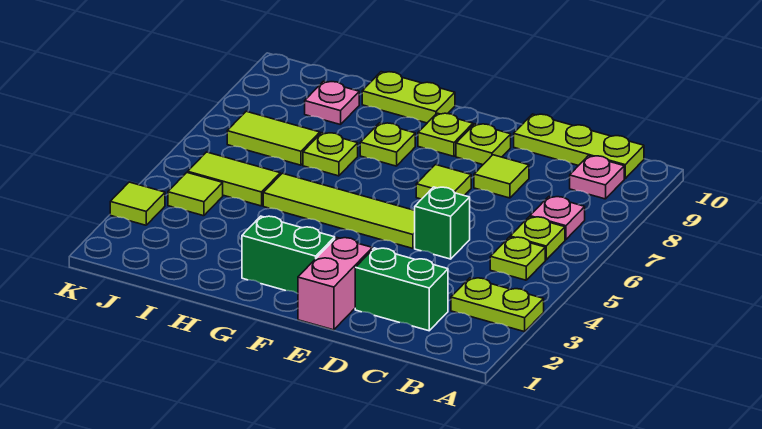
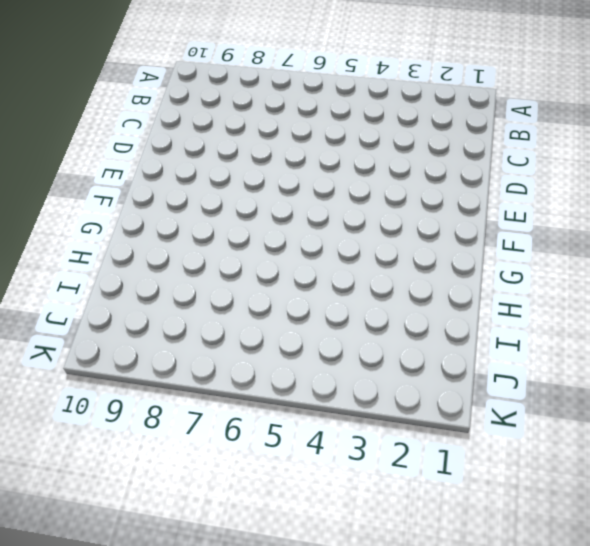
none -> lime plate A3:B3 level 1
none -> lime plate B5 level 1
none -> lime plate B6 level 1

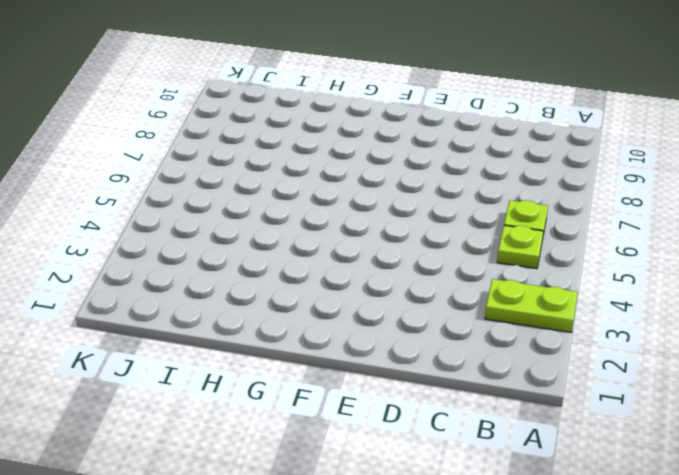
none -> pink plate B7 level 1
none -> pink plate B9 level 1
none -> lime plate B10:D10 level 1

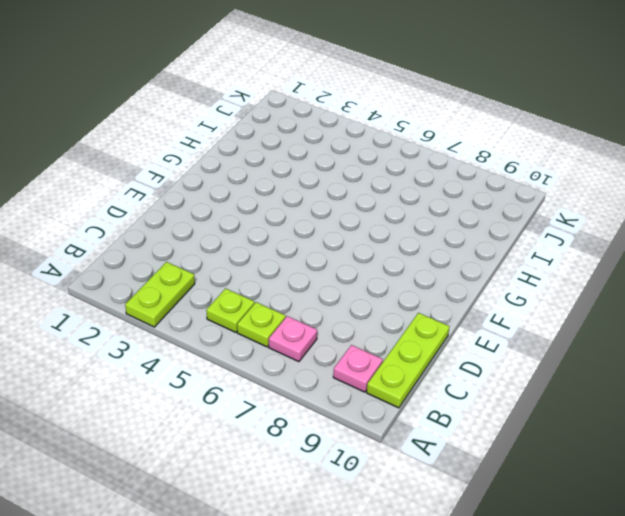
none -> green brick C2:D2 level 1
none -> green brick D5 level 1
none -> lime tile D8 level 1

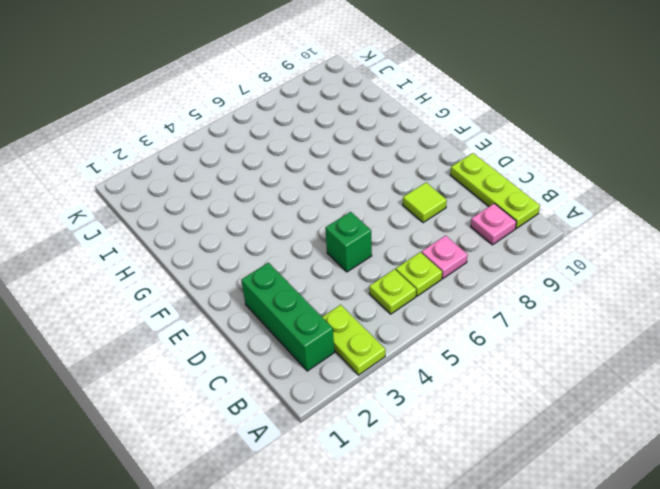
green brick B2:D2 level 1 -> green brick C2:D2 level 1
none -> pink brick E1:E2 level 1
none -> lime tile E5:H5 level 1
none -> lime tile E7 level 1

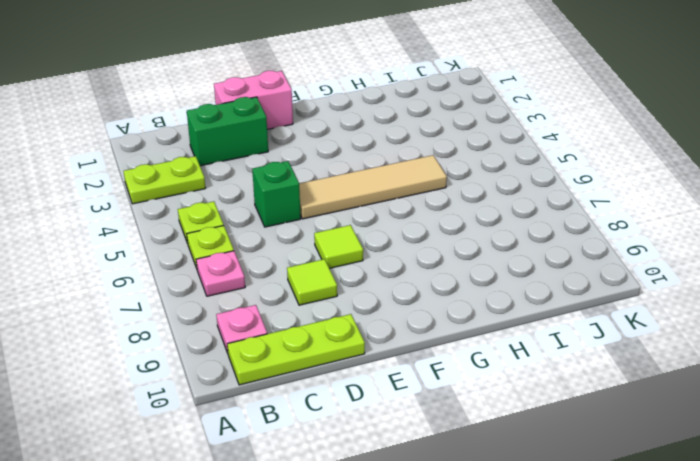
pink brick D1:E1 level 1 -> pink brick E1:E2 level 1
tan tile E5:H5 level 1 -> lime tile E5:H5 level 1
none -> lime plate E9 level 1
none -> green brick F2:G2 level 1
none -> lime plate F9 level 1

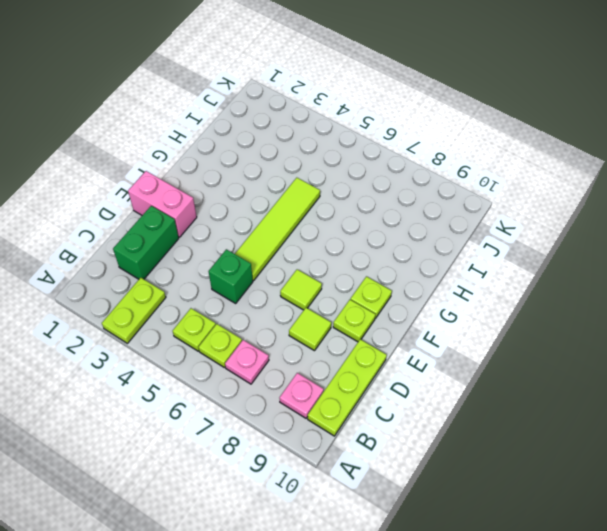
none -> green brick F2:G2 level 1
none -> lime plate G8 level 1
none -> lime plate G10:H10 level 1

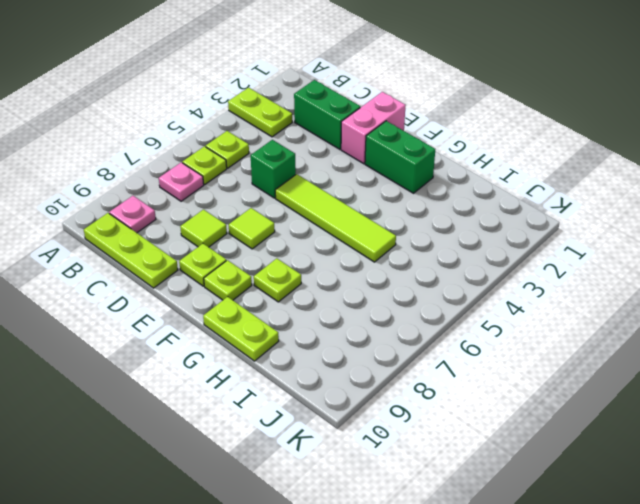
none -> lime plate H7 level 1
none -> lime tile I5:J5 level 1
none -> lime tile I7:J7 level 1

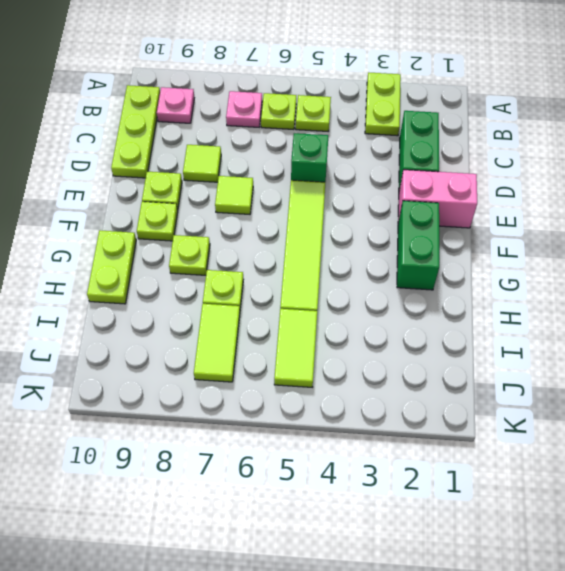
none -> pink plate I9 level 1
none -> lime tile J4 level 1
none -> lime tile K3 level 1

